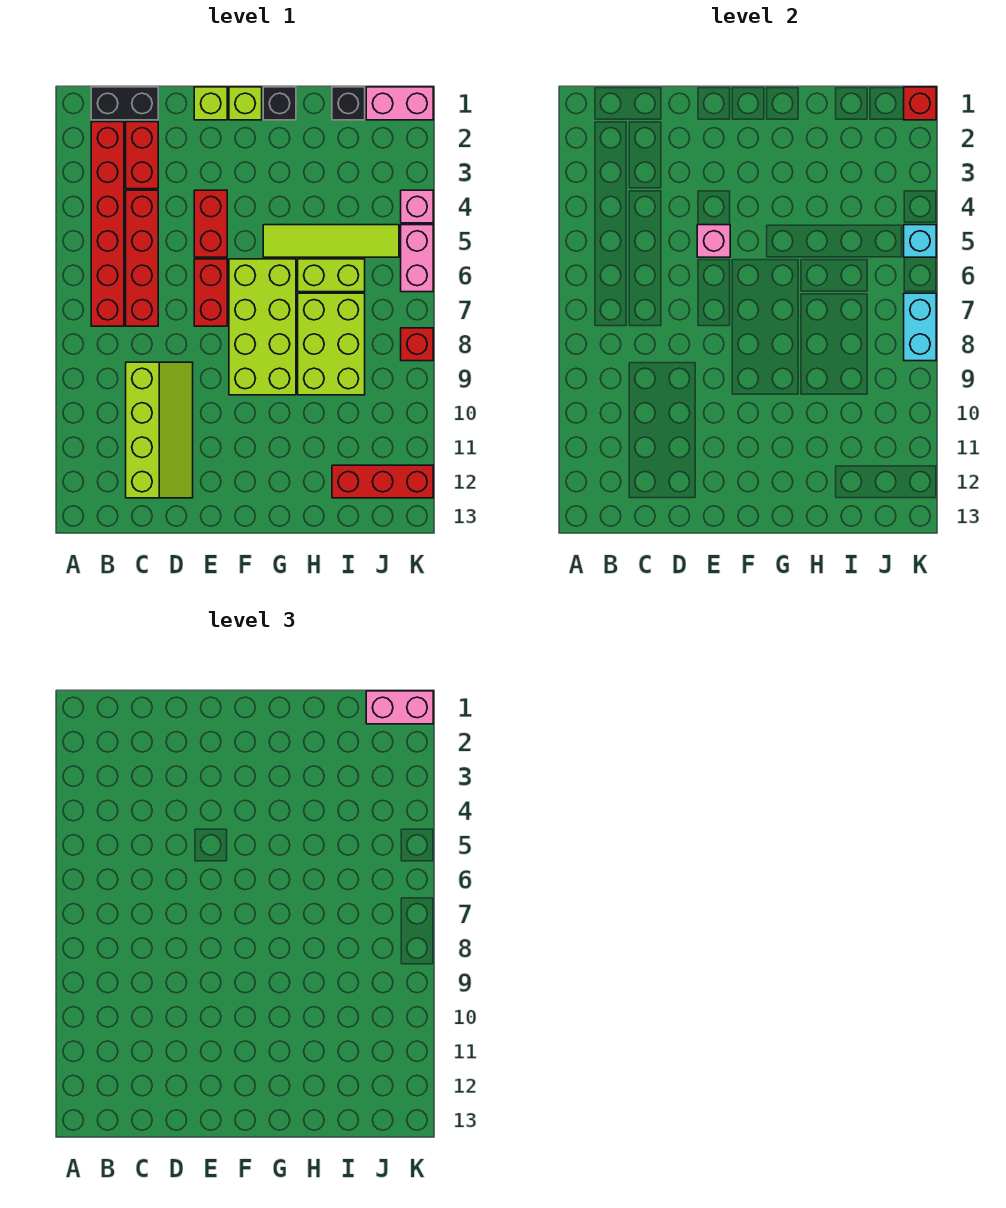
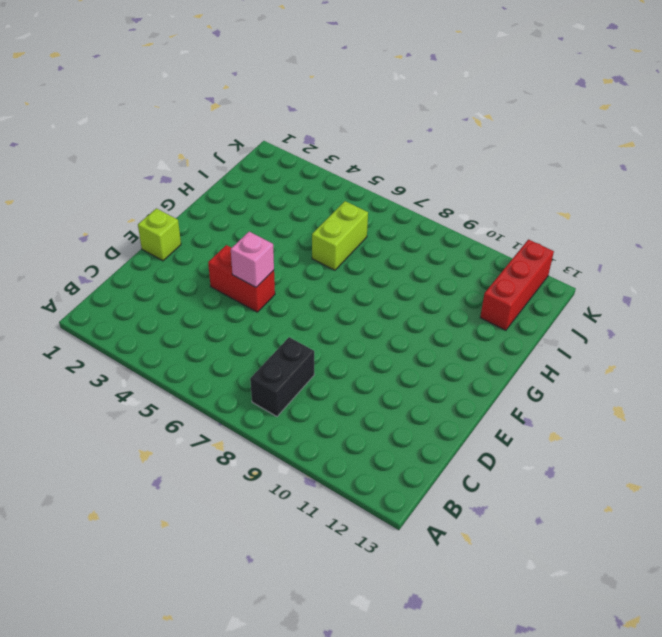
black brick B8:C8 level 1 -> black brick B1:C1 level 1
none -> red brick B2:B7 level 1
none -> red brick C2:C3 level 1
none -> red brick C4:C7 level 1

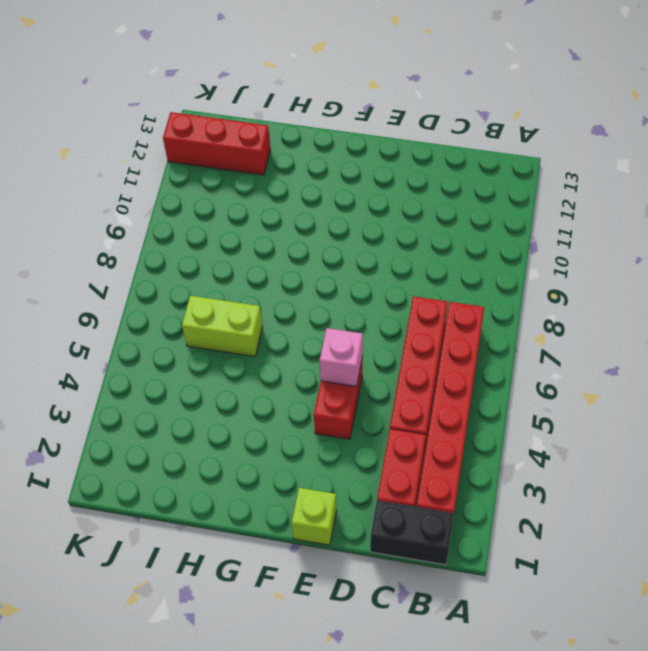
none -> lime slope C9:D12 level 1 top C
none -> red brick E6:E7 level 1
none -> lime brick F1 level 1

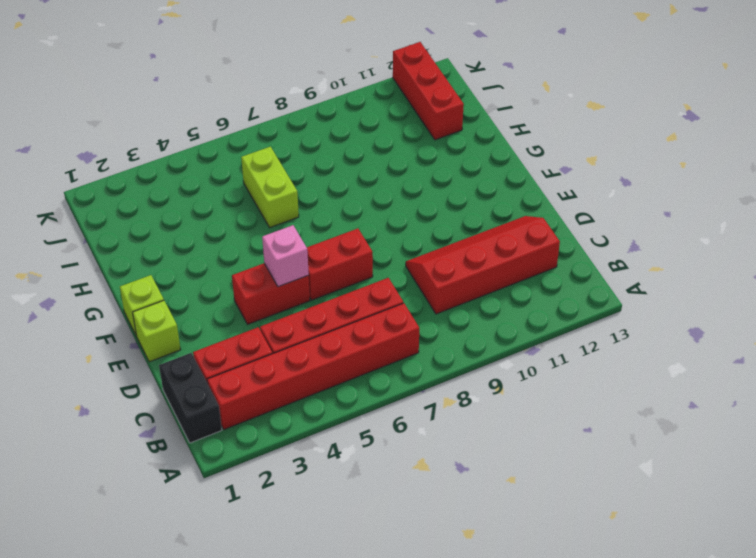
red slope C9:D12 level 1 top C -> lime slope C9:D12 level 1 top C
none -> lime brick F6:G9 level 1
none -> black brick G1 level 1
none -> lime tile G5:J5 level 1

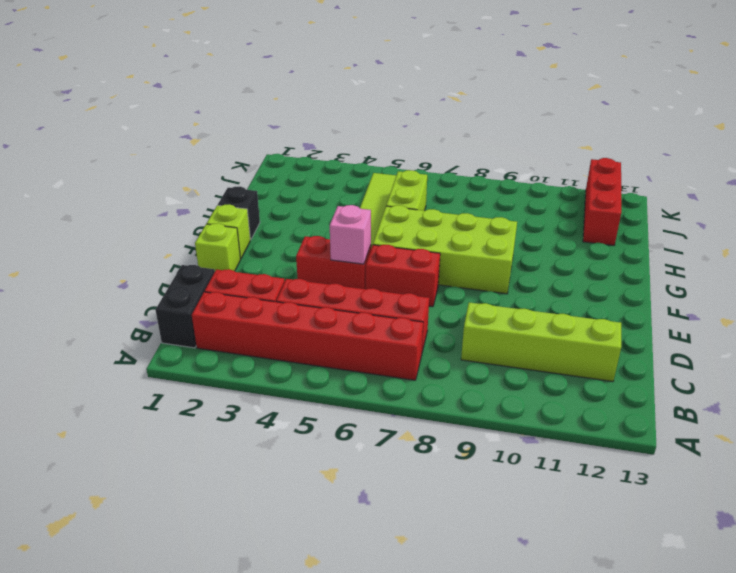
none -> lime brick H7:I9 level 1
none -> black brick I1 level 1
none -> pink brick J1:K1 level 1

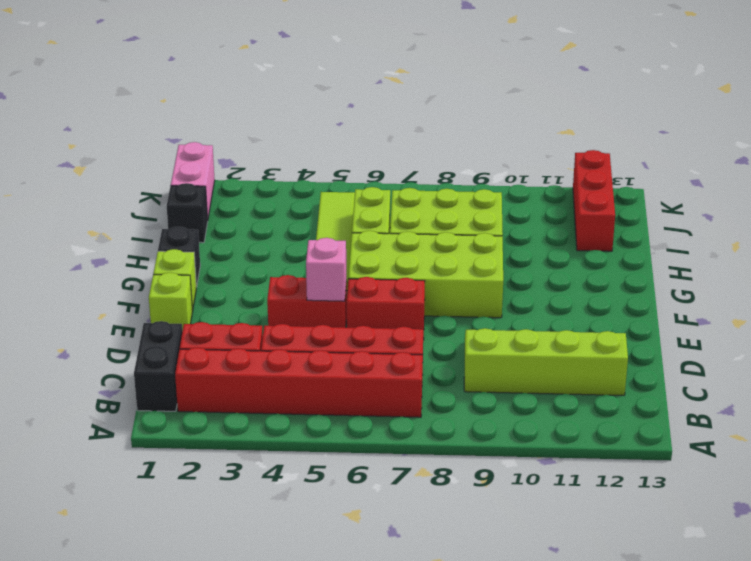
none -> pink brick K4 level 1
none -> pink brick K5:K6 level 1
none -> red brick K8 level 1

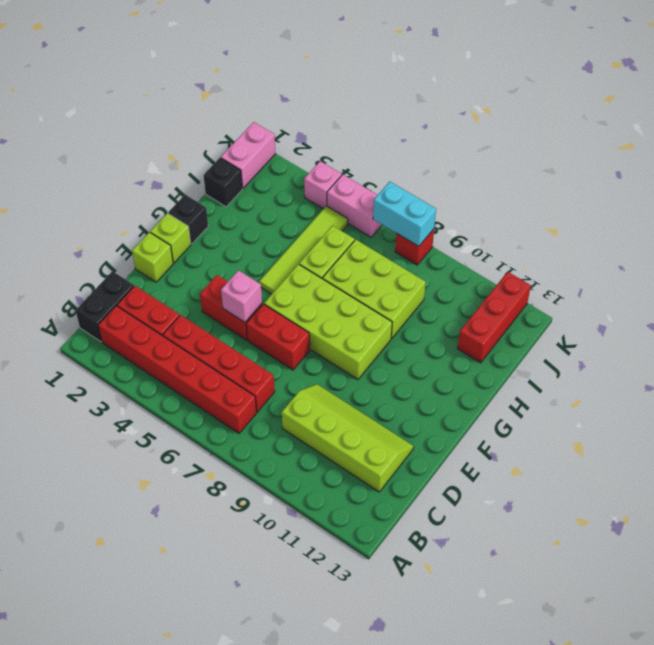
none -> red brick K1 level 2
none -> cyan brick K5 level 2
none -> pink brick J1:K1 level 3

